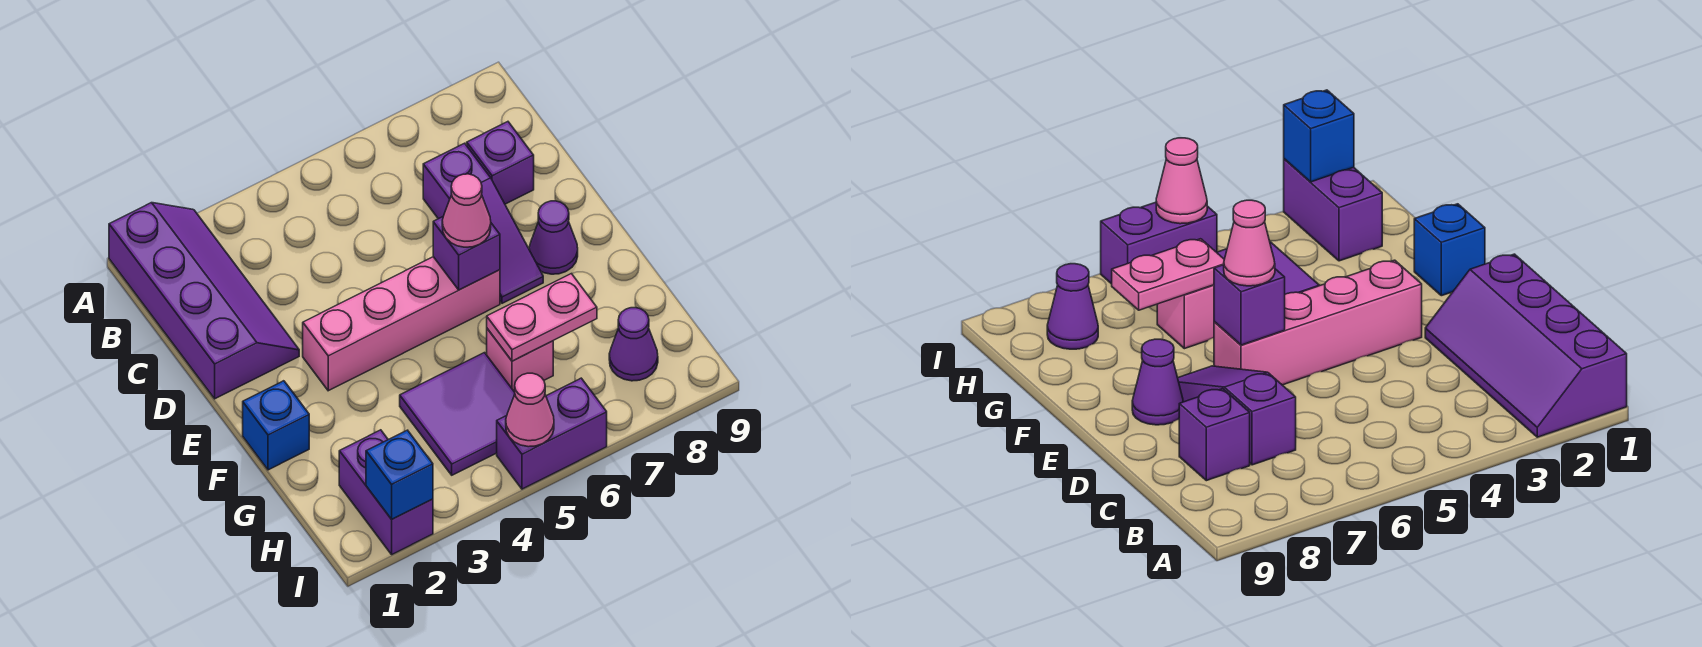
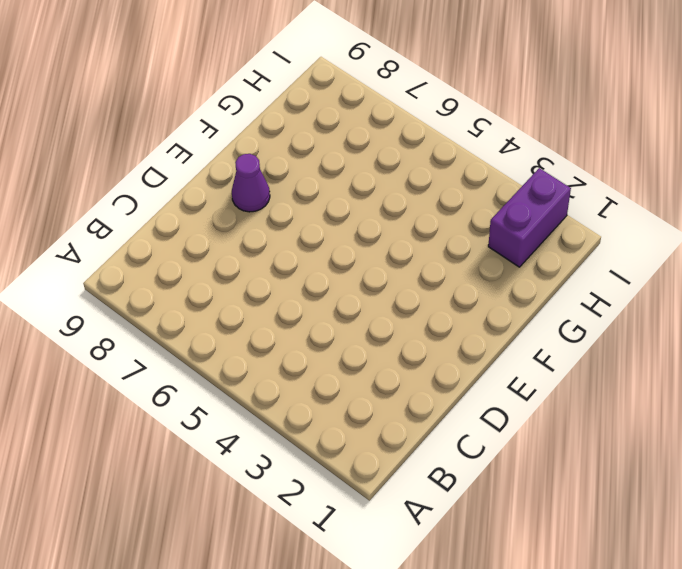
none -> purple slope A1:D2 level 1 top 1
none -> purple slope C7:E7 level 1 top C
none -> purple brick C8 level 1

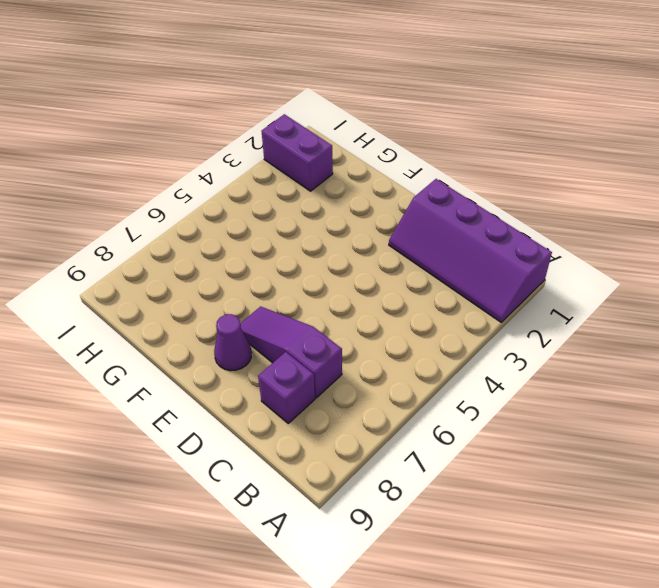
none -> pink brick E3:E6 level 1
none -> blue brick F1 level 1
none -> purple tile G4:H5 level 1

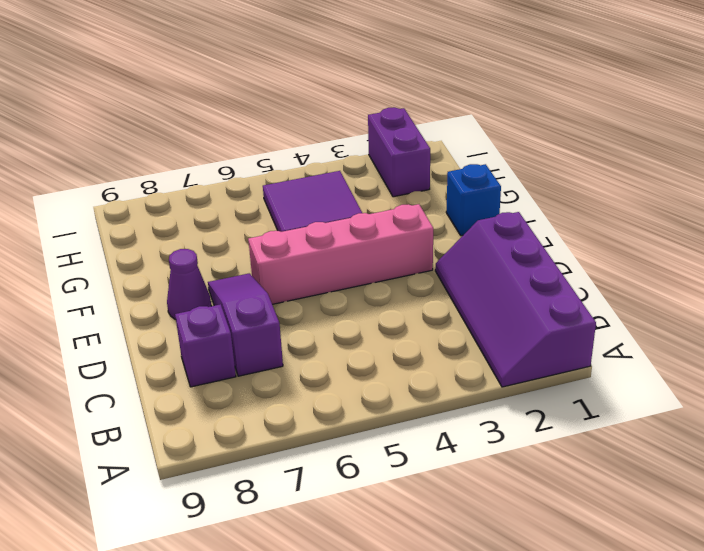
none -> pink brick G6 level 1
none -> purple cone H8 level 1
none -> purple brick I5:I6 level 1

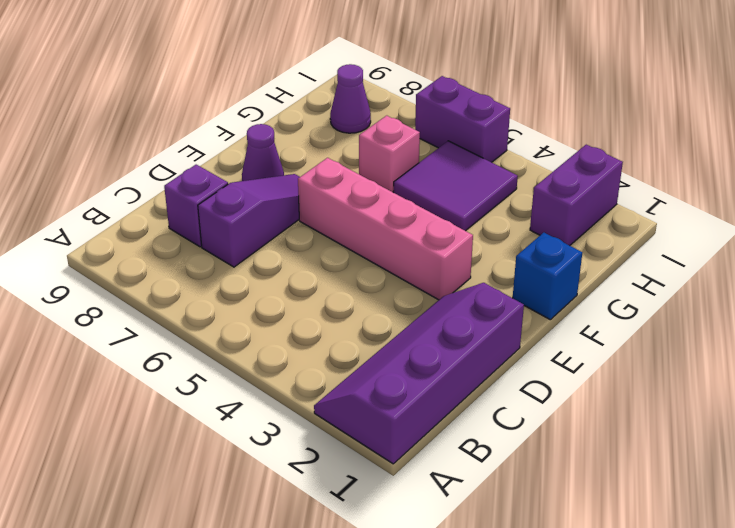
none -> purple brick E6 level 2
none -> pink plate G6:G7 level 2
none -> blue brick I2 level 2

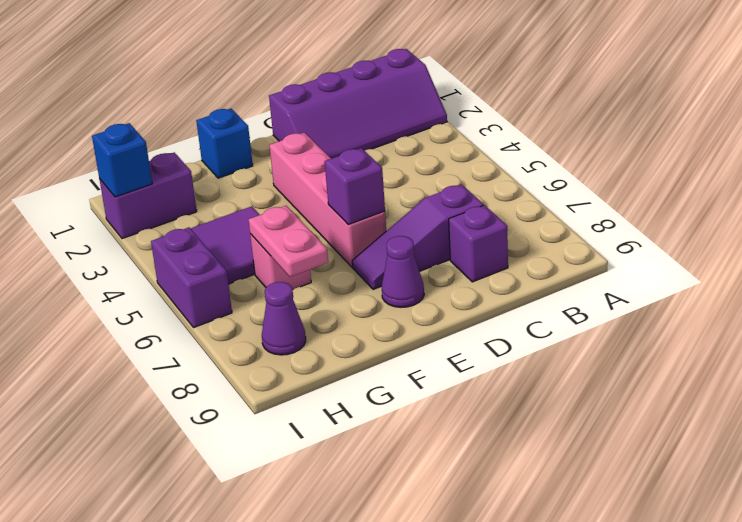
none -> pink cone I5 level 2
none -> pink cone E6 level 3

